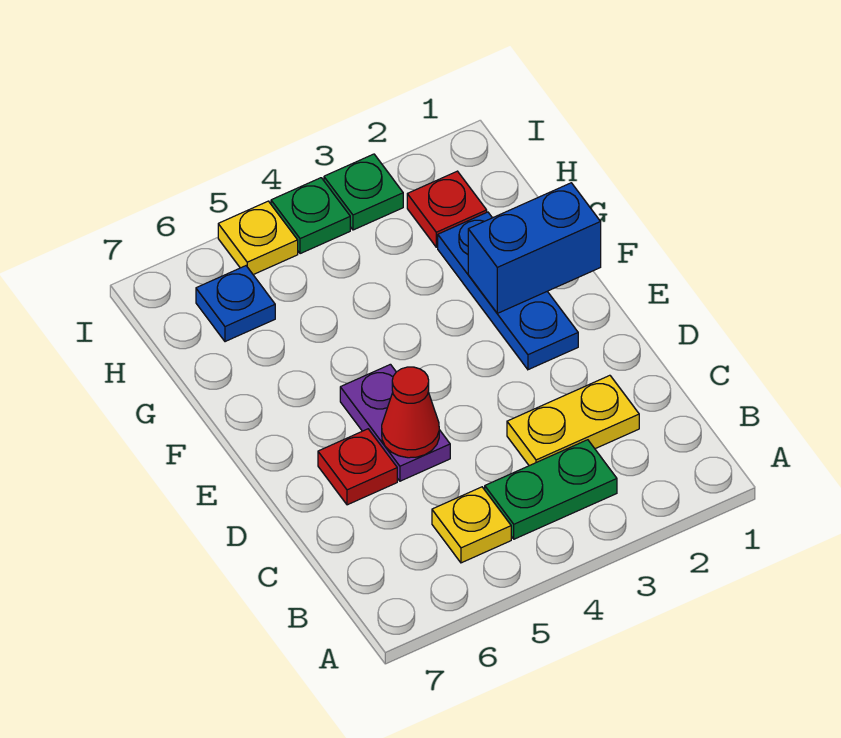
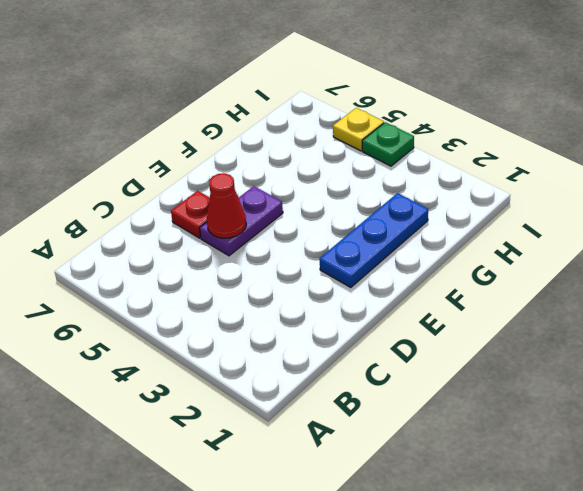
none -> green plate B3:B4 level 1
none -> yellow plate B5 level 1
none -> yellow plate C2:C3 level 1

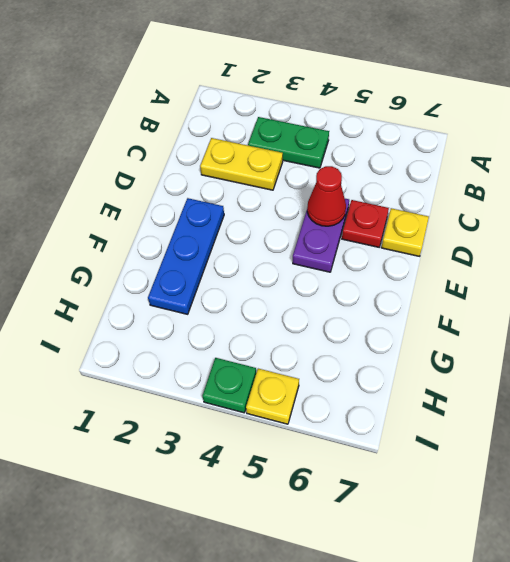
yellow plate D7 level 1 -> yellow plate B5 level 1
none -> red plate H2 level 1
none -> blue plate H6 level 1
none -> green plate I3 level 1

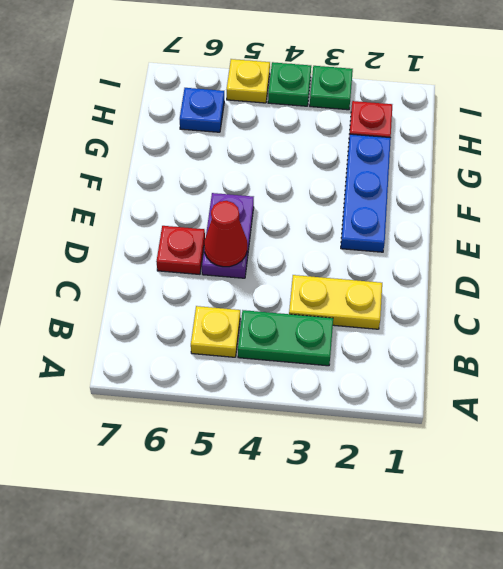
none -> blue brick F1:F2 level 2

